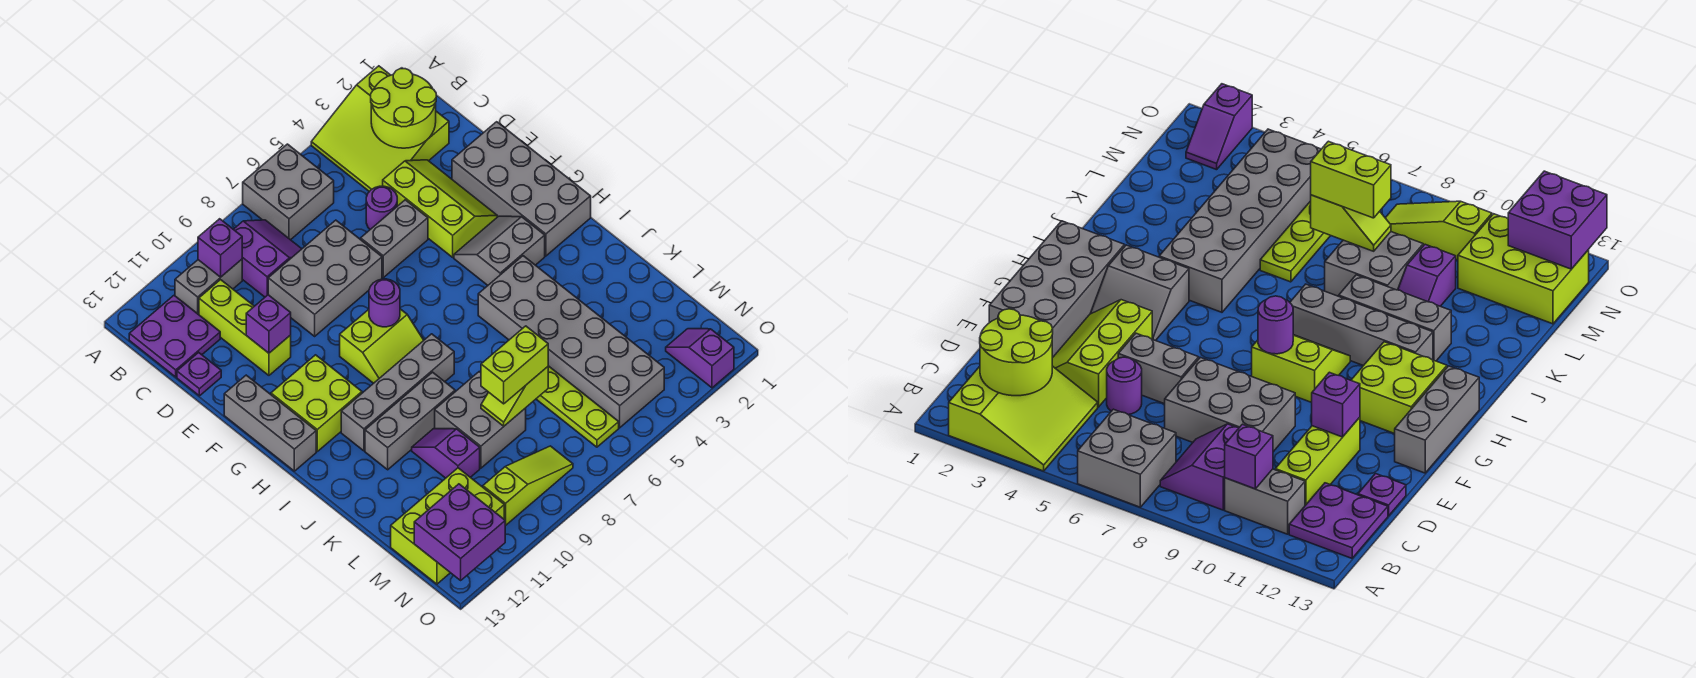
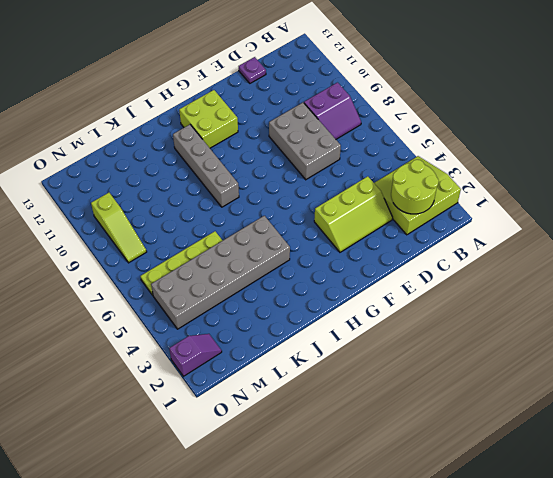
none -> grey brick A6:B7 level 1
none -> grey brick B10:B11 level 1
none -> purple plate B12:C13 level 1
none -> lime brick C11:E11 level 1

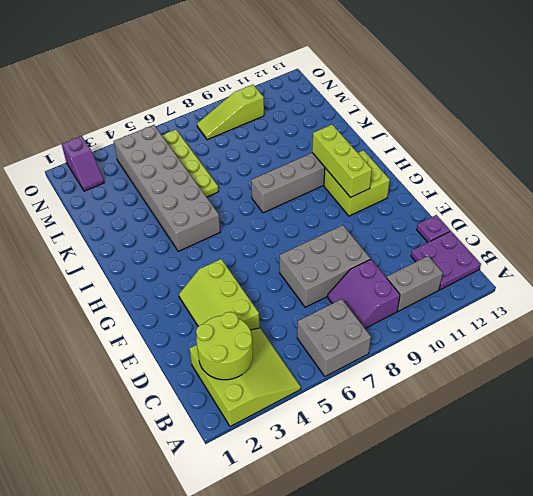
lime brick G11:I11 level 2 -> lime brick C11:E11 level 1
none -> purple round brick D5 level 1
none -> grey brick E1:H2 level 1
none -> grey brick E5:E6 level 1
none -> grey brick F13:H13 level 1

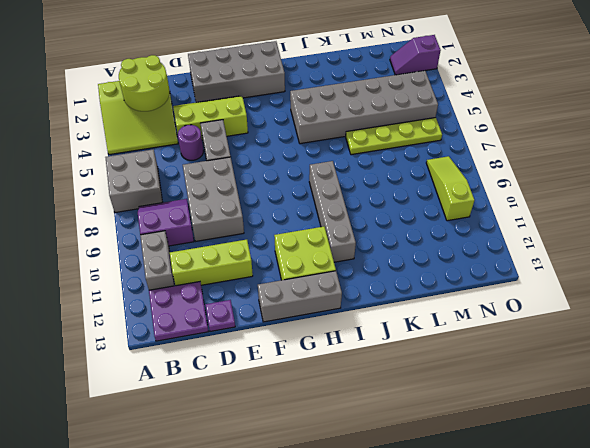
none -> grey slope G3:H4 level 1 top H
none -> lime slope G8:H9 level 1 top G
none -> grey brick J9:J11 level 1
none -> grey brick K8:L9 level 1

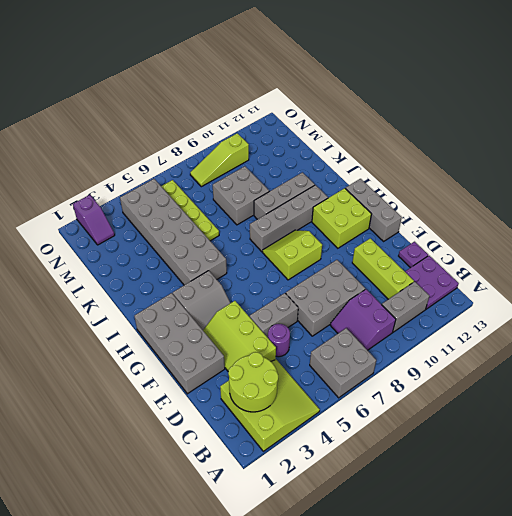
none -> purple slope K10:L10 level 1 top L
none -> lime brick M11:N13 level 1
none -> purple brick B10 level 2
none -> purple brick E11 level 2

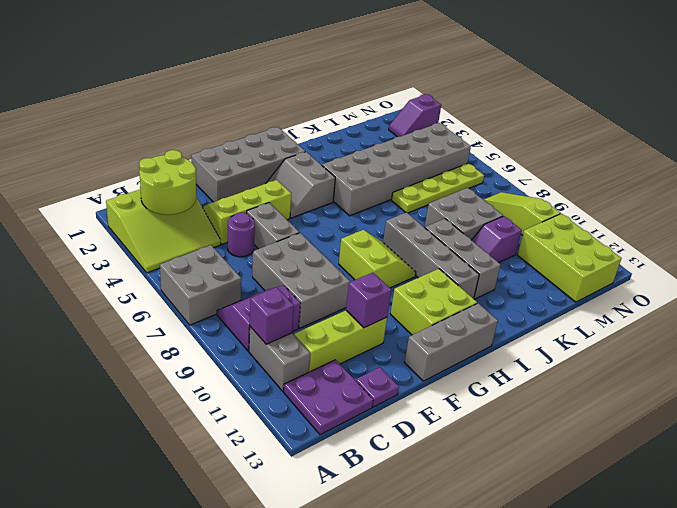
none -> purple round brick G8 level 2
none -> lime slope L7:L8 level 2 top 7
none -> purple brick N12:O13 level 2
none -> lime brick L7:L8 level 3

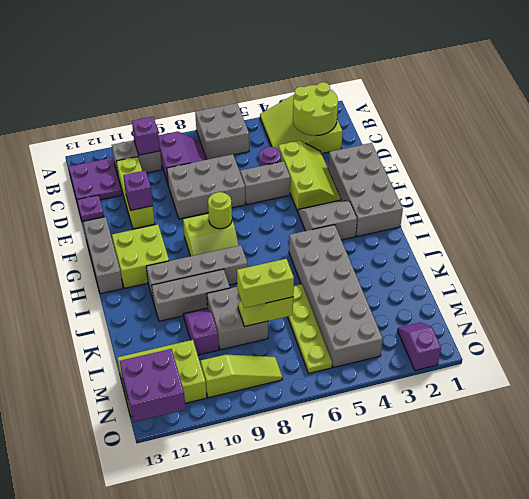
lime round brick G8 level 2 -> purple round brick G8 level 2

